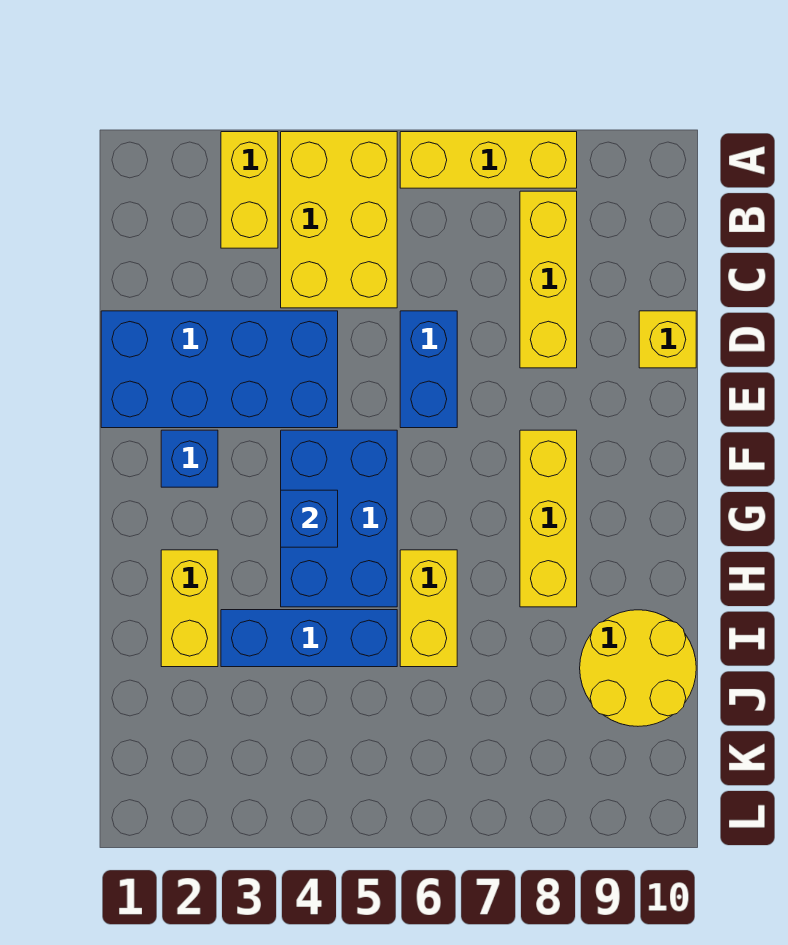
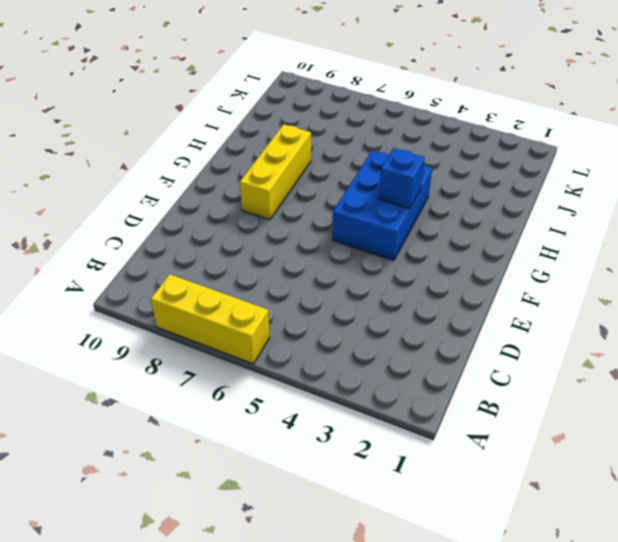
none -> yellow brick A3:B3 level 1
none -> yellow brick A4:C5 level 1
none -> yellow brick B8:D8 level 1

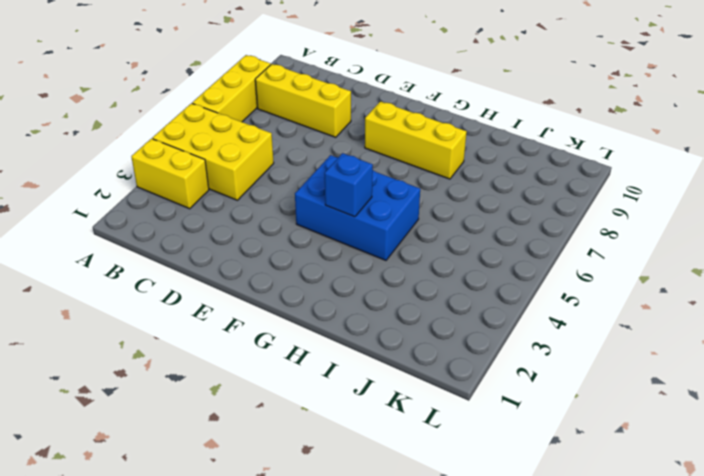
none -> blue brick D1:E4 level 1
none -> blue brick D6:E6 level 1
none -> yellow brick D10 level 1

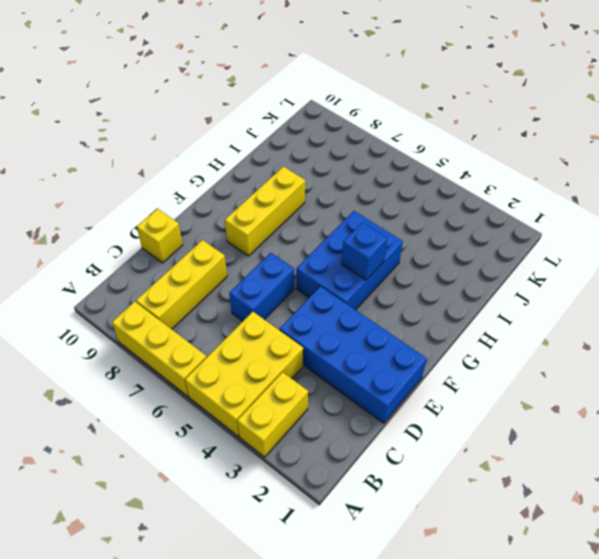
none -> blue brick F2 level 1
none -> yellow brick H2:I2 level 1
none -> yellow brick H6:I6 level 1

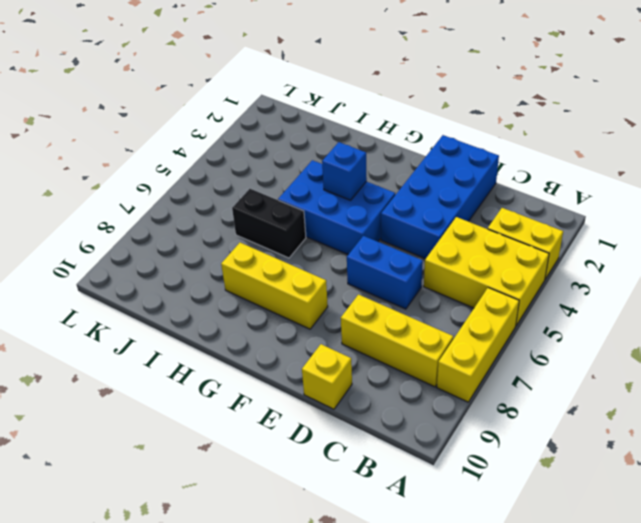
black brick H6:I6 level 1 -> yellow brick H6:I6 level 1
none -> blue brick F2 level 1
none -> yellow brick H2:I2 level 1
none -> blue brick I3:I5 level 1

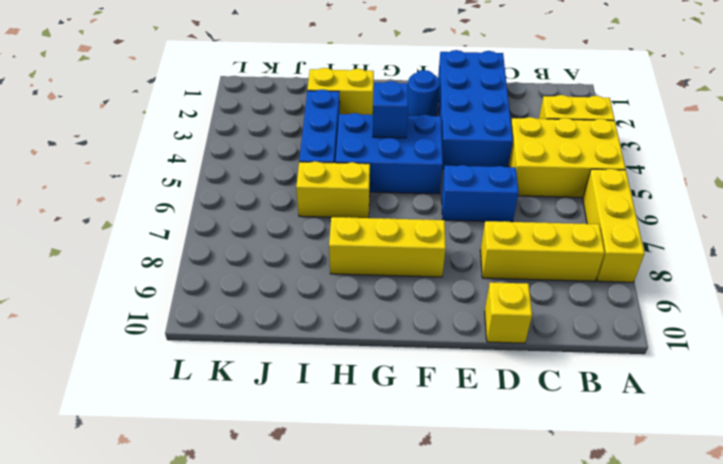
blue round brick F2 level 1 -> blue brick F2 level 1
none -> yellow round brick I9:J10 level 1

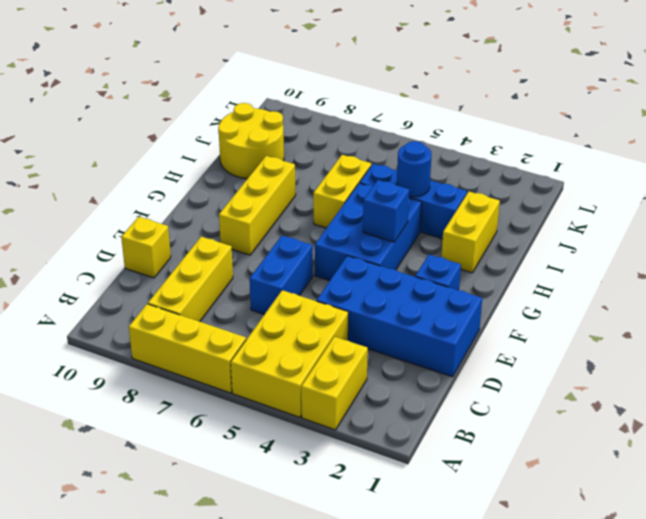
blue round brick I4 level 2 -> none

